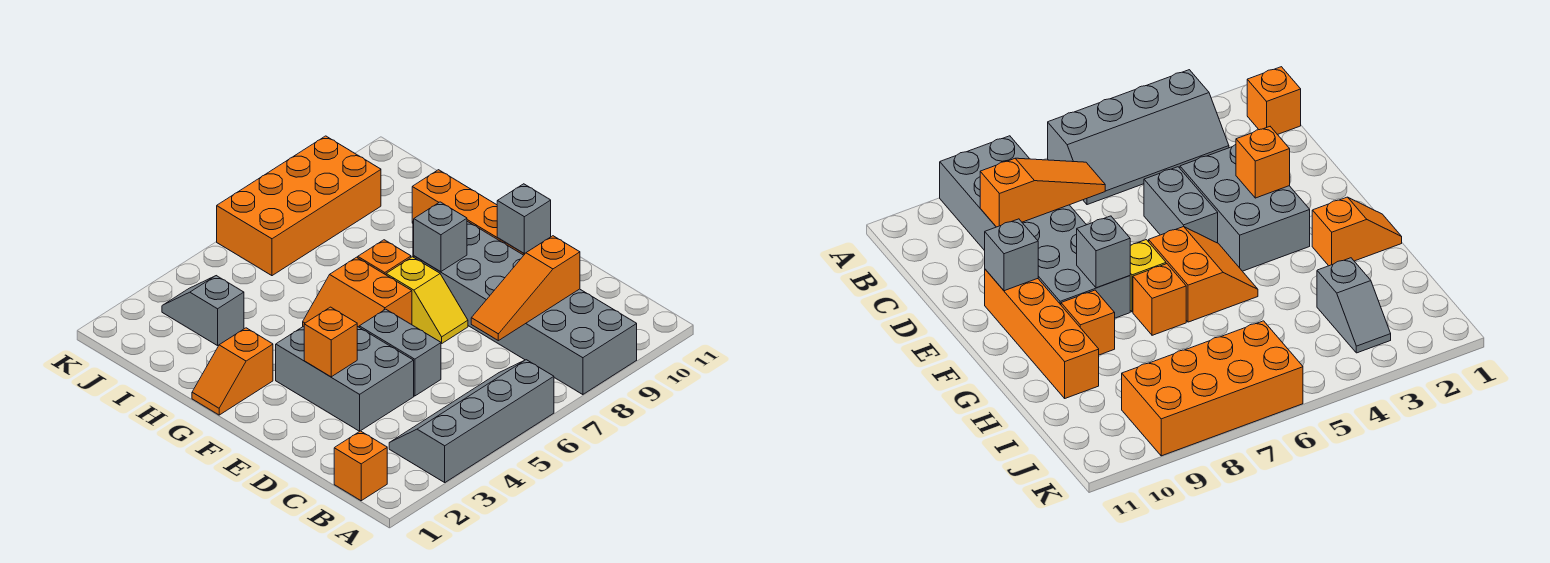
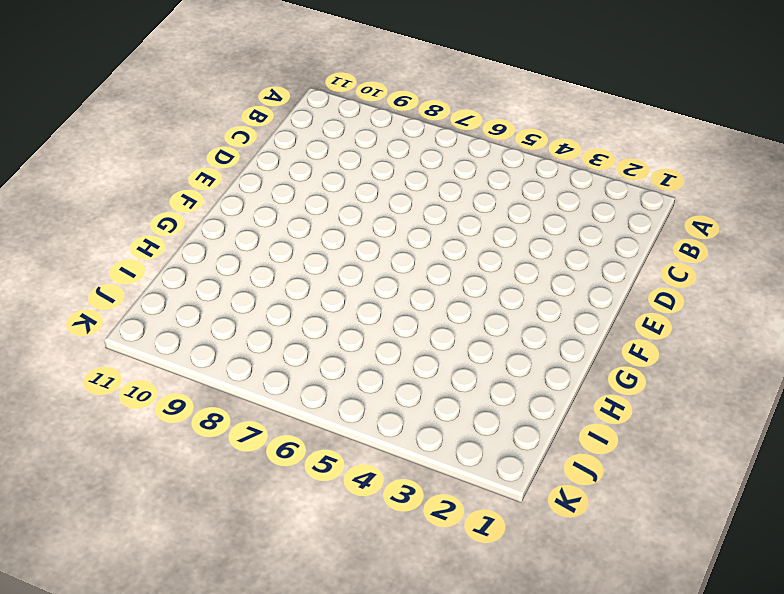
none -> grey slope A3:B6 level 1 top A
none -> grey brick A8:F9 level 1
none -> orange brick B1 level 1

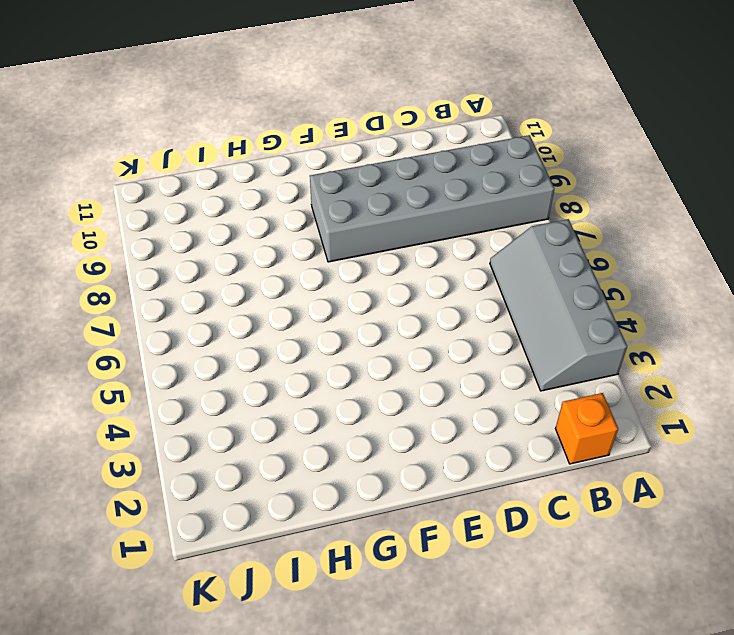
none -> grey brick D3:F4 level 1
none -> grey brick D5:E5 level 1
none -> yellow slope E7:F7 level 1 top F

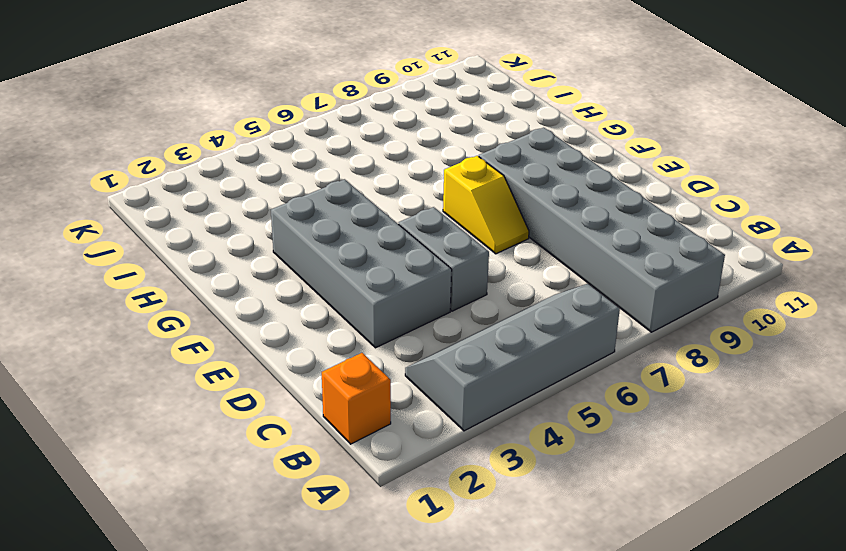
grey brick D3:G4 level 1 -> grey brick D3:F4 level 1
none -> orange brick E10:H10 level 1
none -> orange slope F5:G6 level 1 top 6
none -> orange slope G1:G2 level 1 top 2

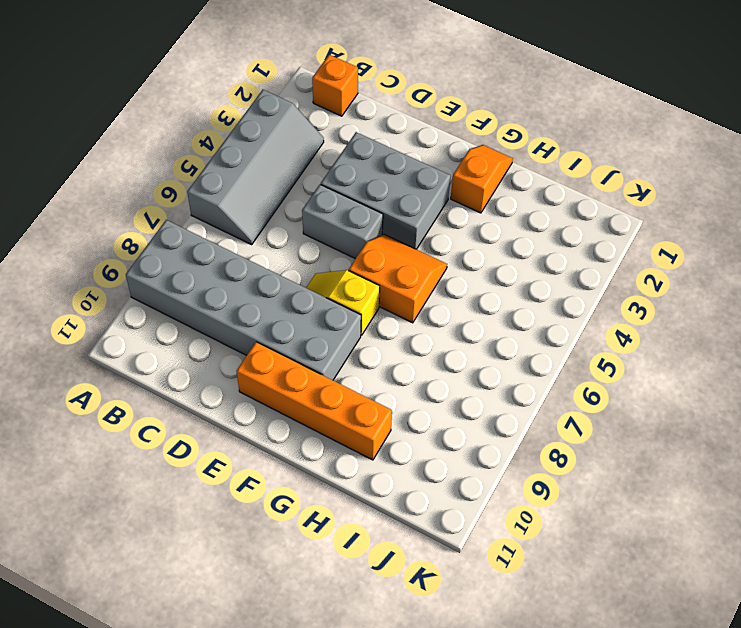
none -> orange brick G7 level 1
none -> orange brick G9 level 1
none -> grey slope I3:J3 level 1 top I

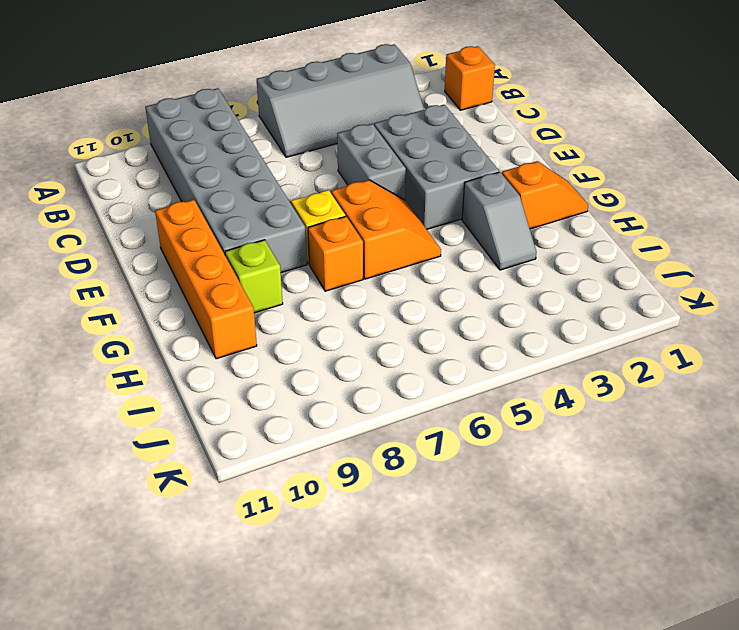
grey slope G3:H3 level 1 top G -> grey slope I3:J3 level 1 top I
lime brick G9 level 1 -> orange brick G9 level 1
none -> orange brick J6:K9 level 1
none -> orange slope C7:C9 level 2 top 9
none -> orange brick E3 level 2

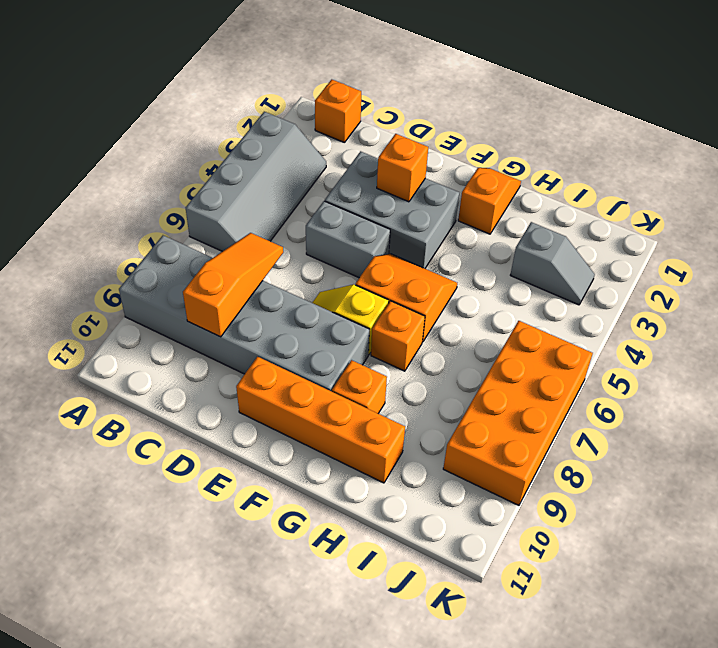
none -> grey brick E10 level 2
none -> grey brick F8 level 2

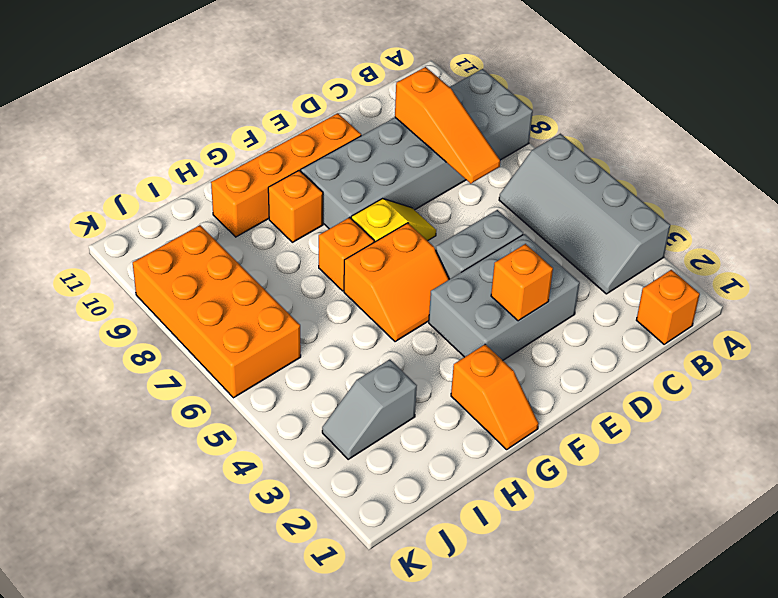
none -> grey brick E10 level 2
none -> grey brick F8 level 2

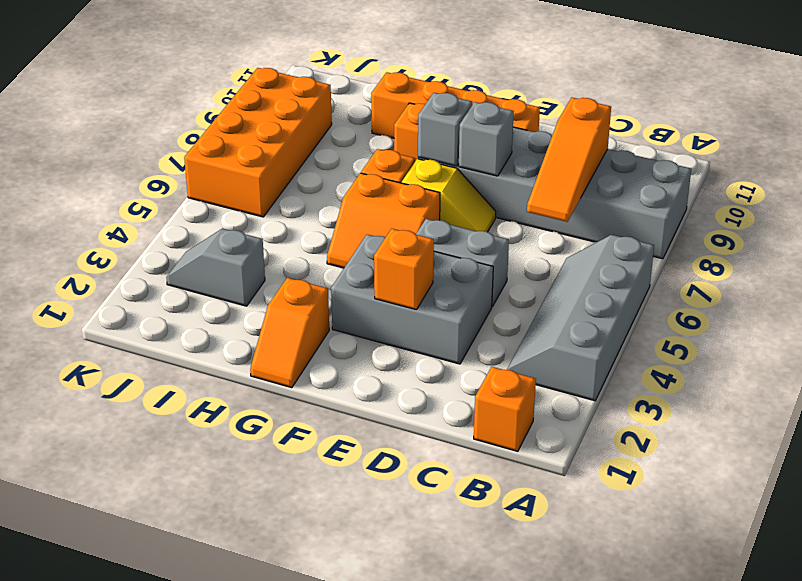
grey brick E8 level 2 -> grey brick E10 level 2

